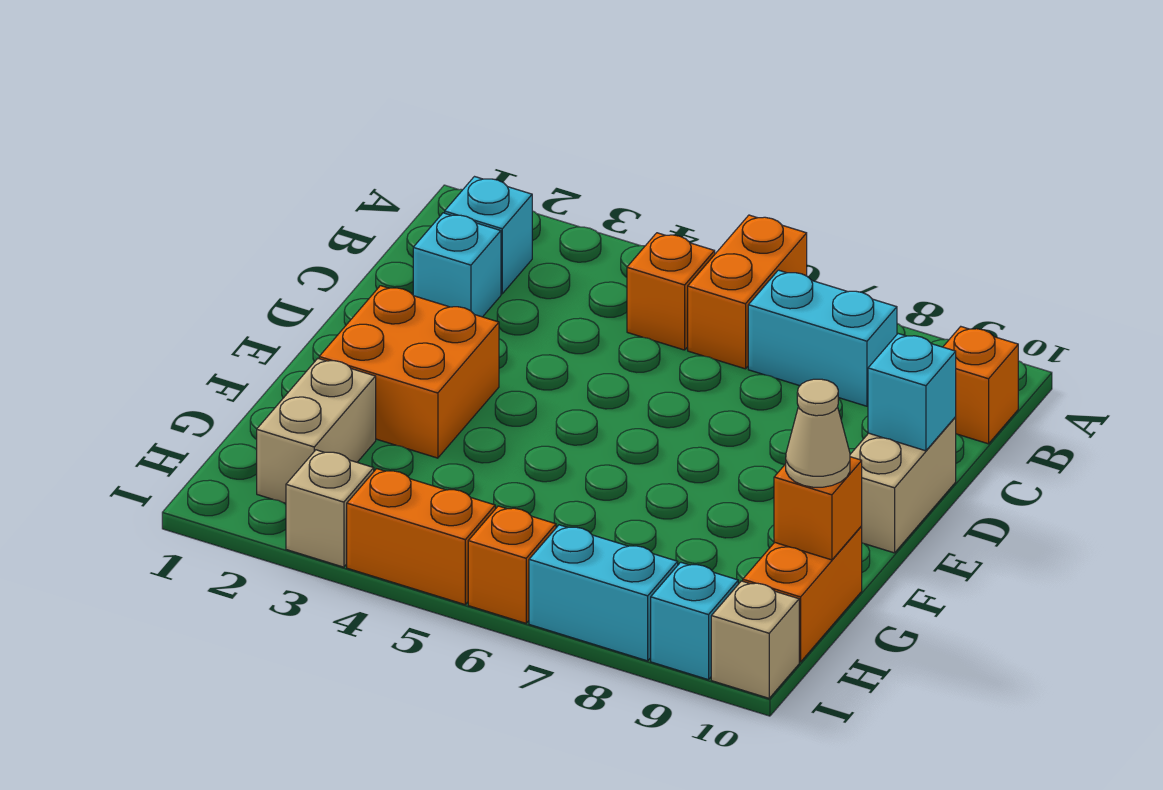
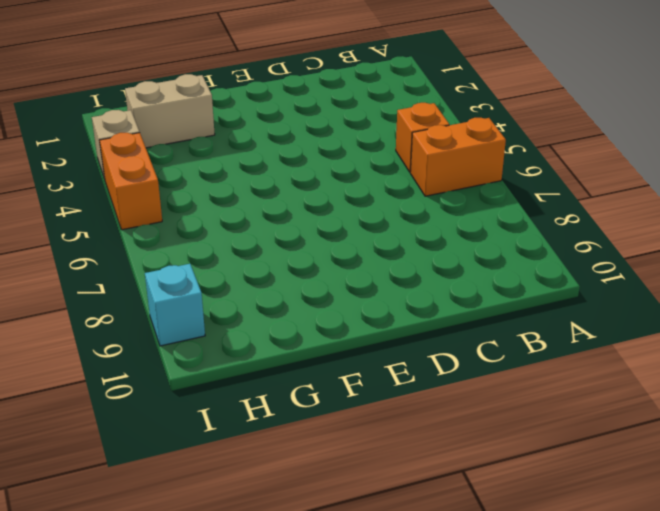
none -> cyan brick B2 level 1
none -> cyan brick B7:B8 level 1
none -> orange brick B10 level 1

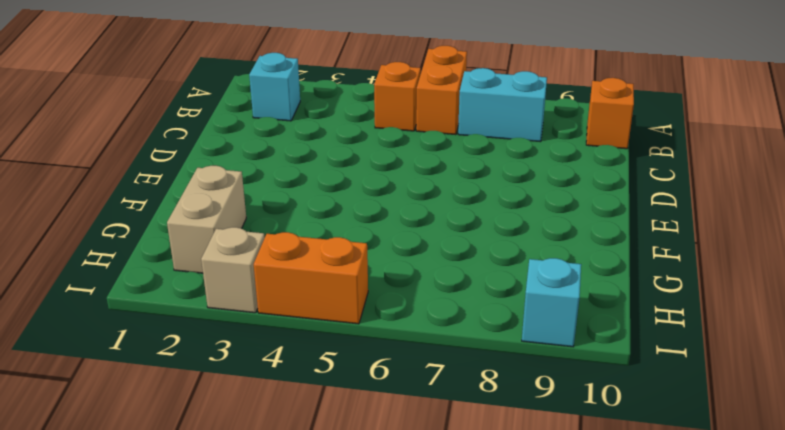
none -> cyan brick C2 level 1
none -> tan brick D10:E10 level 1
none -> orange brick E2:F3 level 1

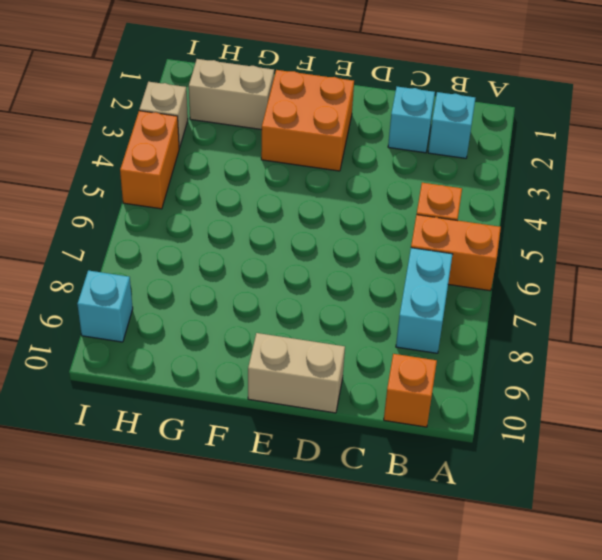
none -> orange brick G10:H10 level 1
none -> orange brick I6 level 1
none -> cyan brick I7:I8 level 1

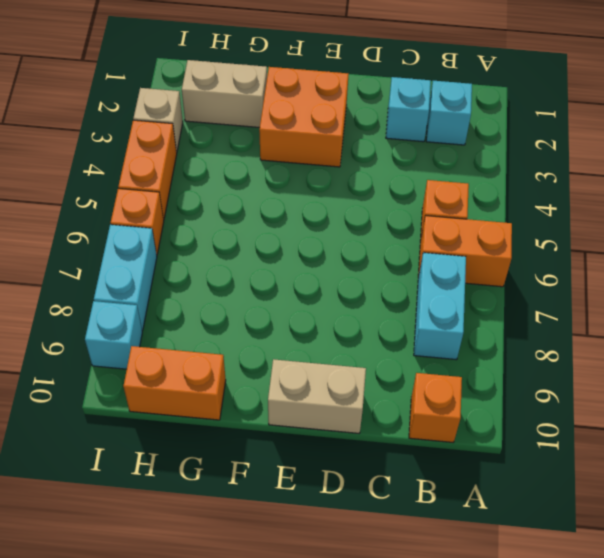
none -> tan brick I10 level 1
none -> cyan brick D10 level 2
none -> orange brick G10 level 2

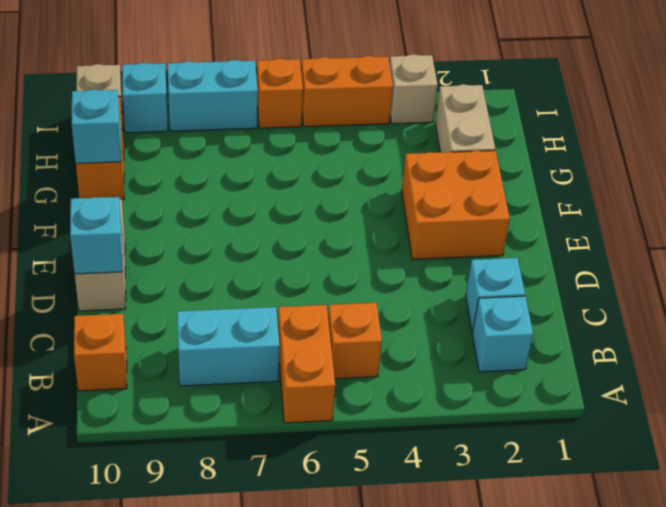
cyan brick G10 level 2 -> orange brick G10 level 2
none -> tan cone G10 level 3

